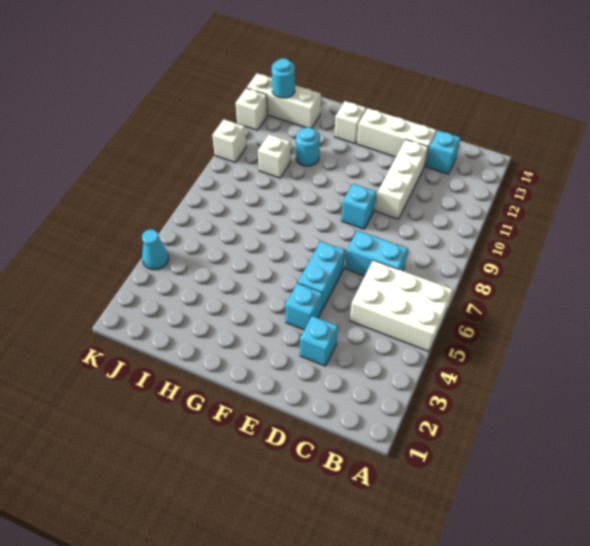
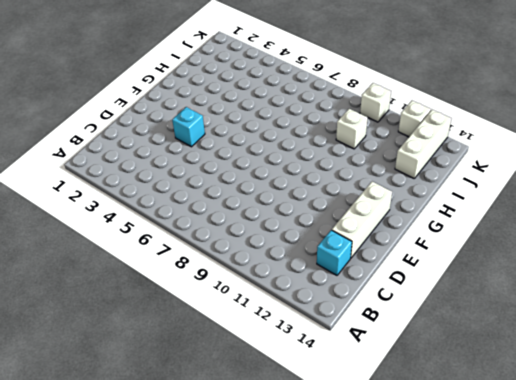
none -> white brick A5:C6 level 1
none -> cyan brick C7:D7 level 1
none -> cyan brick D3 level 1

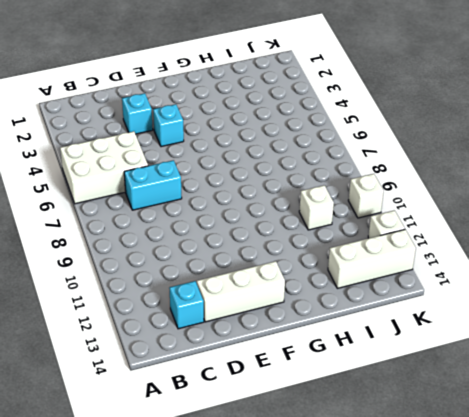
none -> white brick D10:D12 level 1
none -> cyan brick E5:E6 level 1
none -> cyan brick E9 level 1

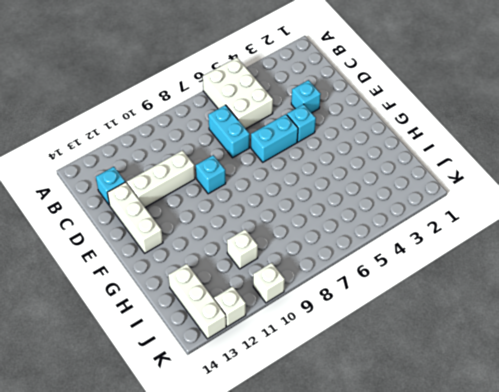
none -> white brick G13 level 1
none -> cyan round brick H11 level 1
none -> cyan cone K4 level 1

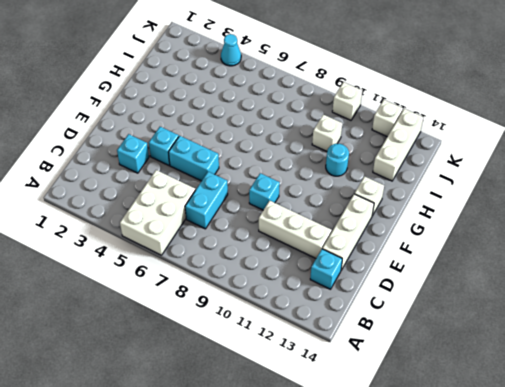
none -> cyan round brick J13 level 2

